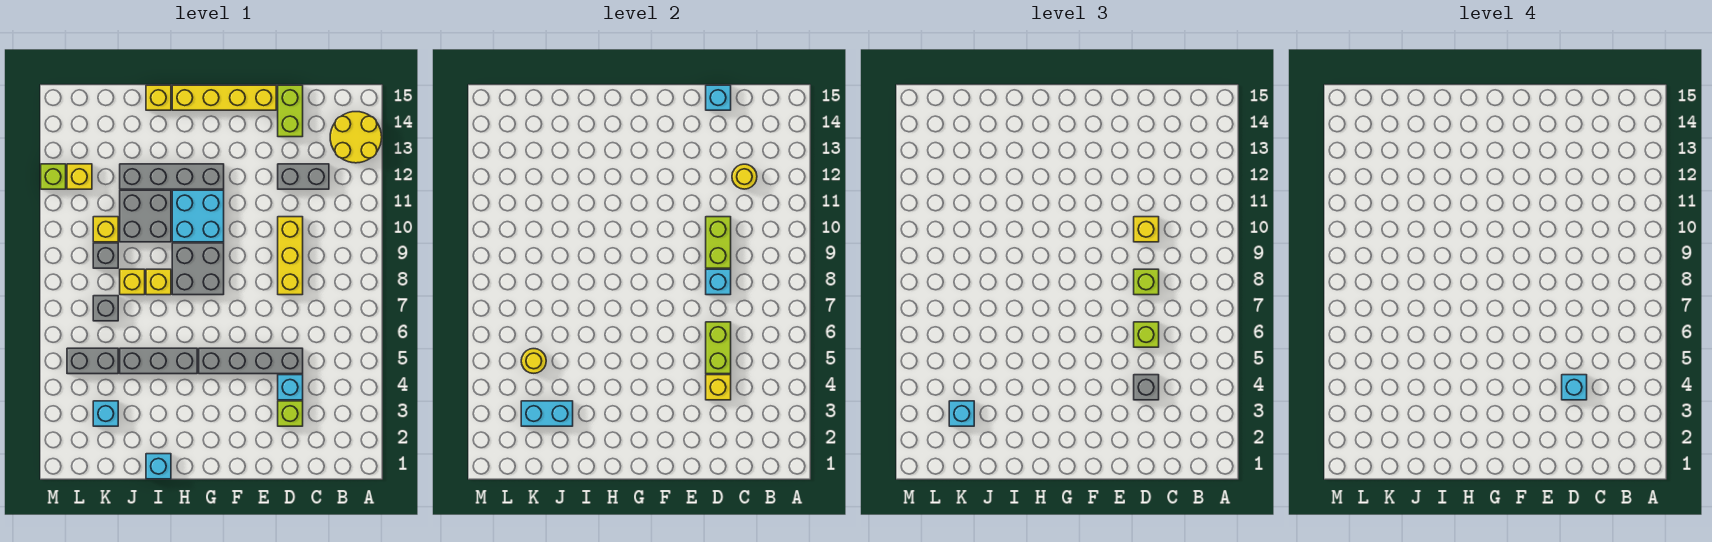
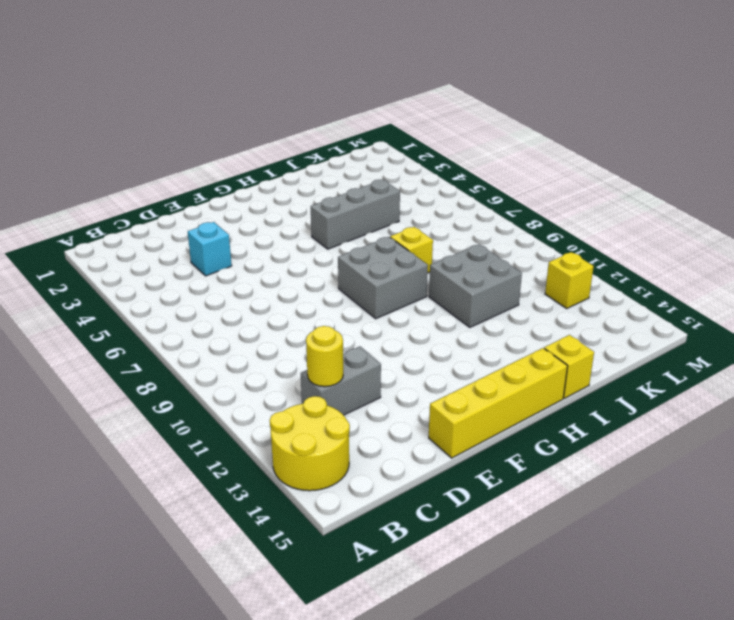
none -> lime brick D3 level 1
none -> grey brick D5:G5 level 1
none -> yellow brick D8:D10 level 1
none -> lime brick D14:D15 level 1

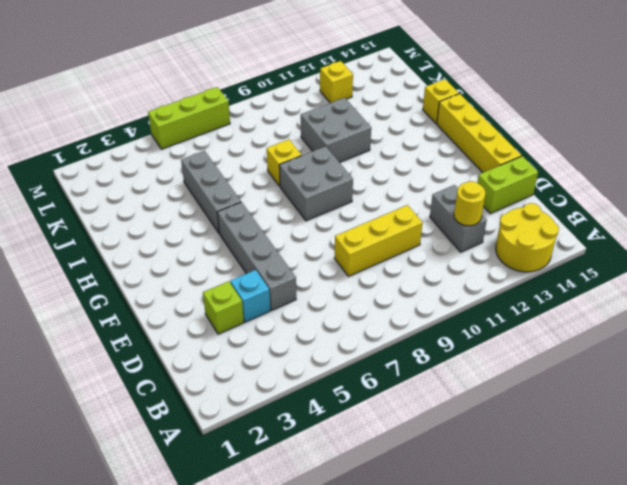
lime brick M5:M7 level 1 -> none
none -> cyan brick G10:H11 level 1
none -> grey brick G12:J12 level 1
none -> cyan brick I1 level 1
none -> yellow brick J8 level 1

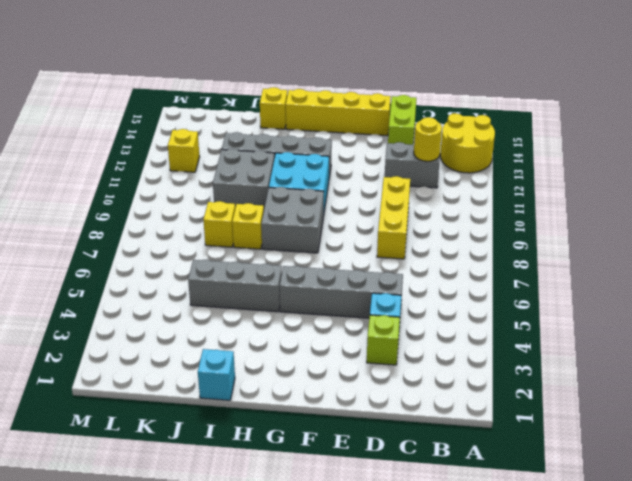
none -> cyan brick K3 level 1
none -> grey brick K5:L5 level 1
none -> grey brick K7 level 1
none -> grey brick K9 level 1

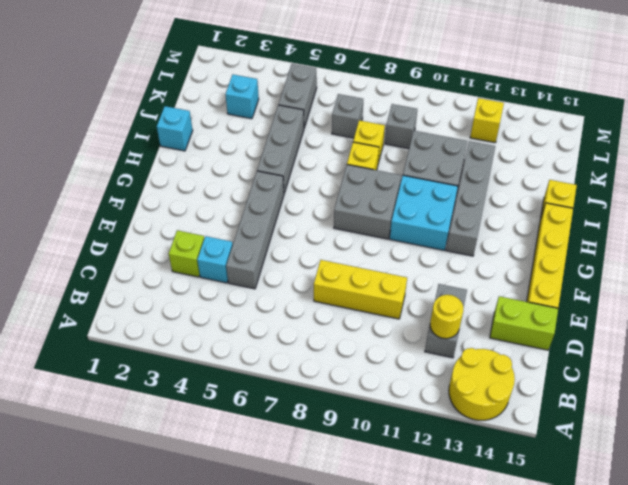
none -> yellow brick K10 level 1
none -> lime brick M12 level 1
none -> yellow brick D4 level 2
none -> lime brick D5:D6 level 2

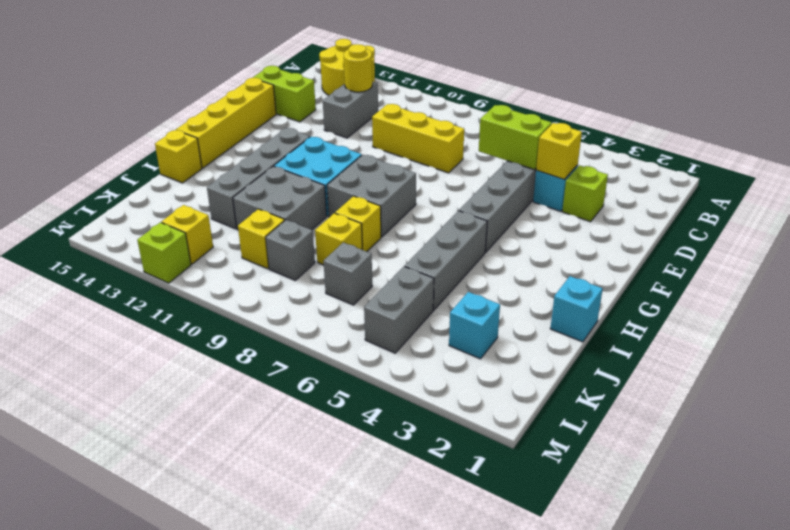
none -> cyan brick D8 level 2
none -> lime brick D9:D10 level 2
none -> cyan brick D15 level 2
none -> cyan brick J3:K3 level 2

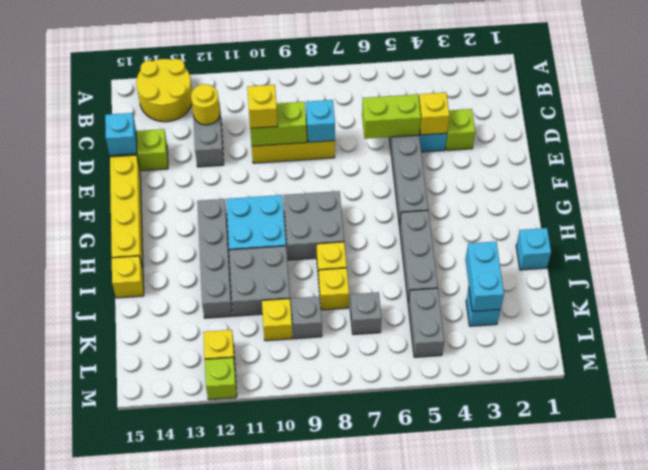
none -> yellow round brick K5 level 2
none -> grey brick D4 level 3
none -> lime brick D6 level 3
none -> lime brick D8 level 3

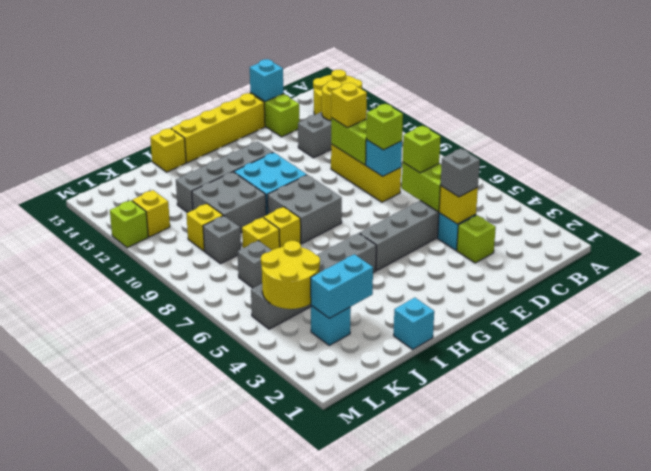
yellow round brick K4:L5 level 2 -> yellow round brick K5 level 2
none -> cyan brick K3 level 3
none -> cyan brick D4 level 4

